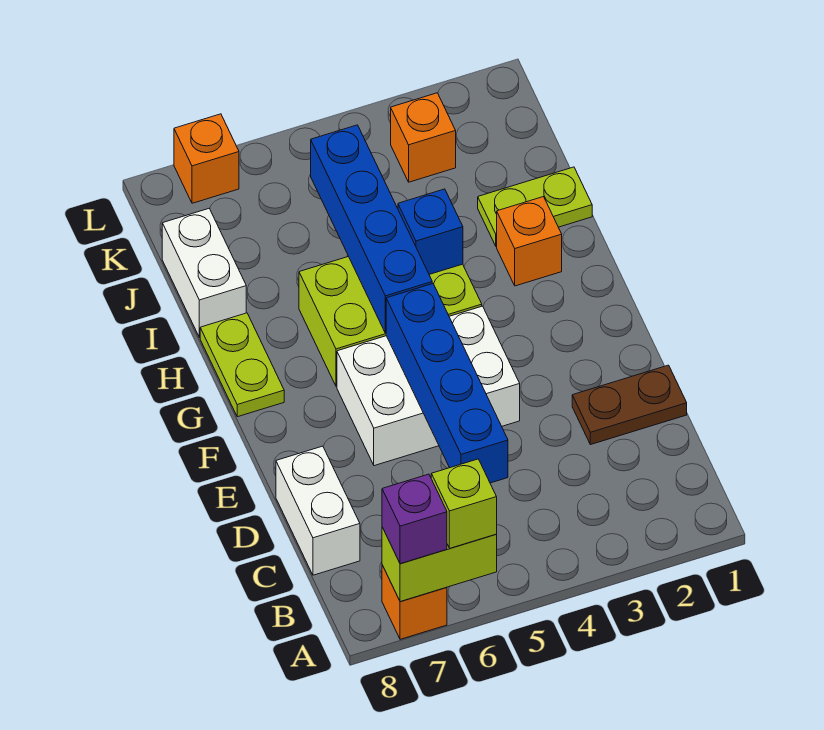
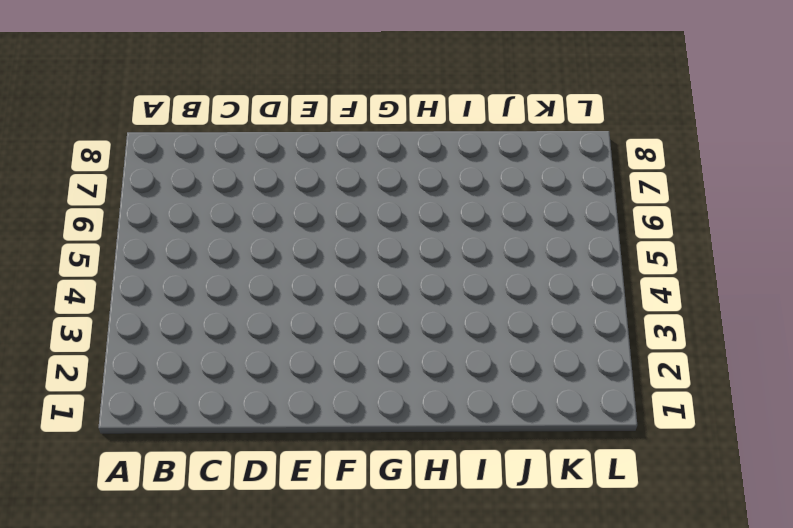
none -> orange brick A7 level 1
none -> white brick C8:D8 level 1
none -> brown plate D1:D2 level 1

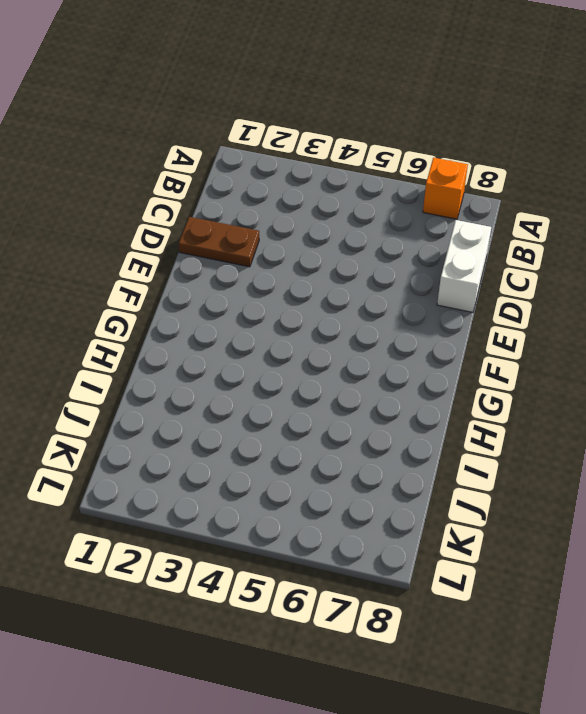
none -> white brick E4:F6 level 1
none -> lime brick G4:H6 level 1
none -> lime plate G8:H8 level 1

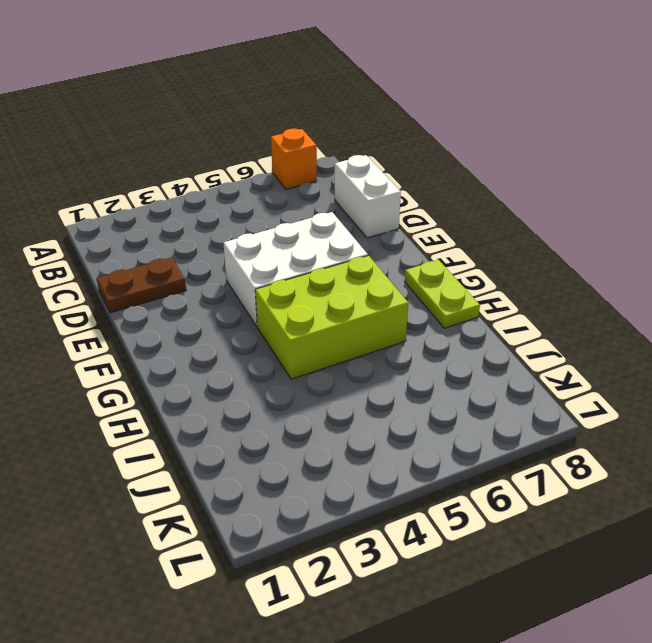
none -> orange brick H2 level 1
none -> lime plate I1:I2 level 1
none -> white brick I8:J8 level 1

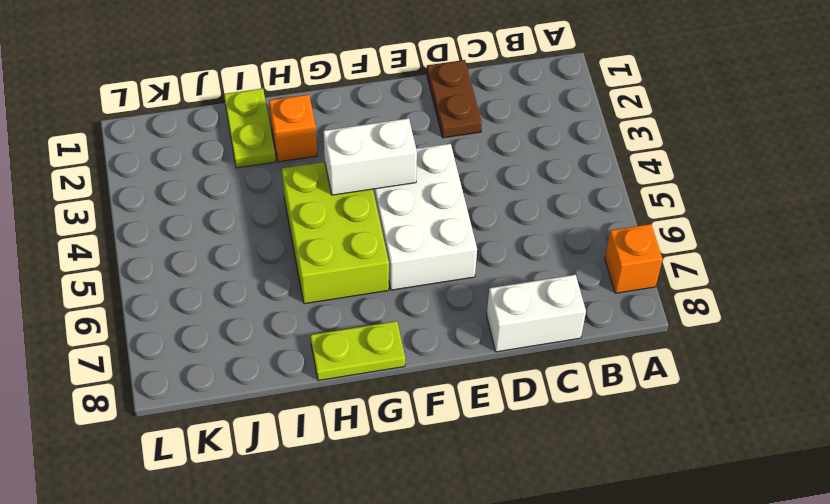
white brick F4:G4 level 2 -> white brick I8:J8 level 1
none -> orange brick K3 level 1
none -> orange brick L7 level 1
none -> lime brick A6:A7 level 2

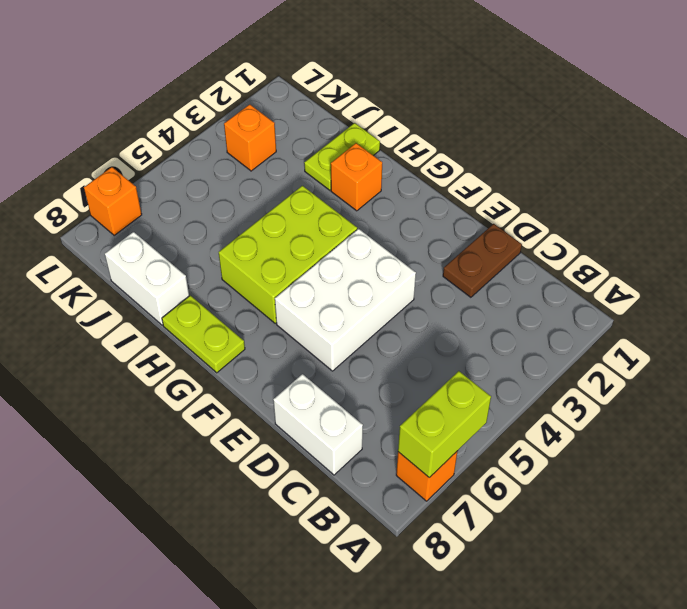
none -> blue brick C5:F5 level 2
none -> blue brick G5:J5 level 2
none -> blue brick H4 level 2

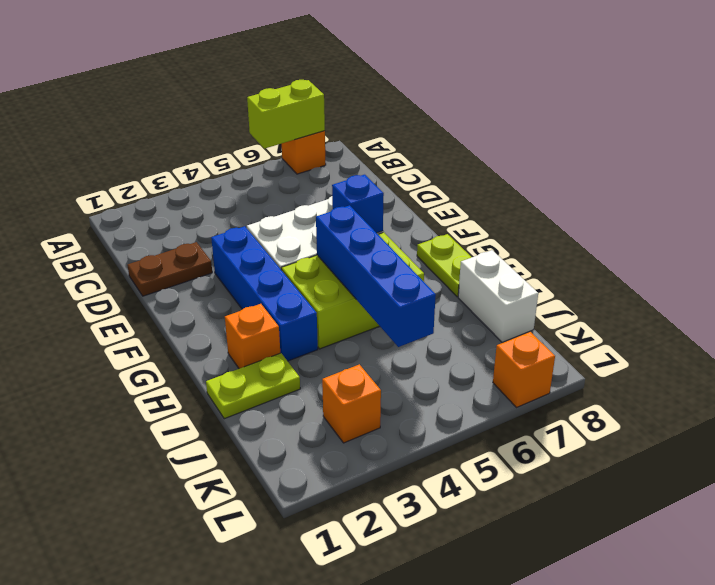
blue brick E3:H3 level 1 -> blue brick C5:F5 level 2
blue brick F6 level 2 -> blue brick H4 level 2
none -> white brick C8:D8 level 1
none -> lime brick A6 level 3
none -> purple brick A7 level 3

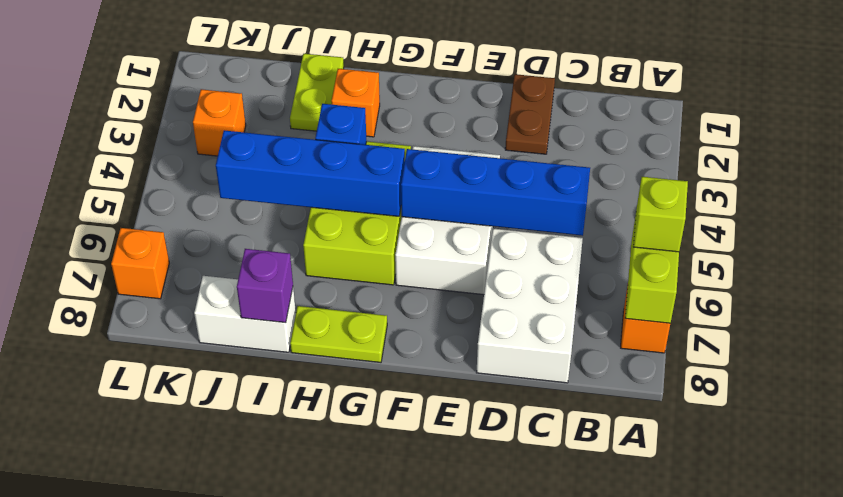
white brick C6:D8 level 1 -> white brick C8:D8 level 1
purple brick I8 level 2 -> purple brick A7 level 3

